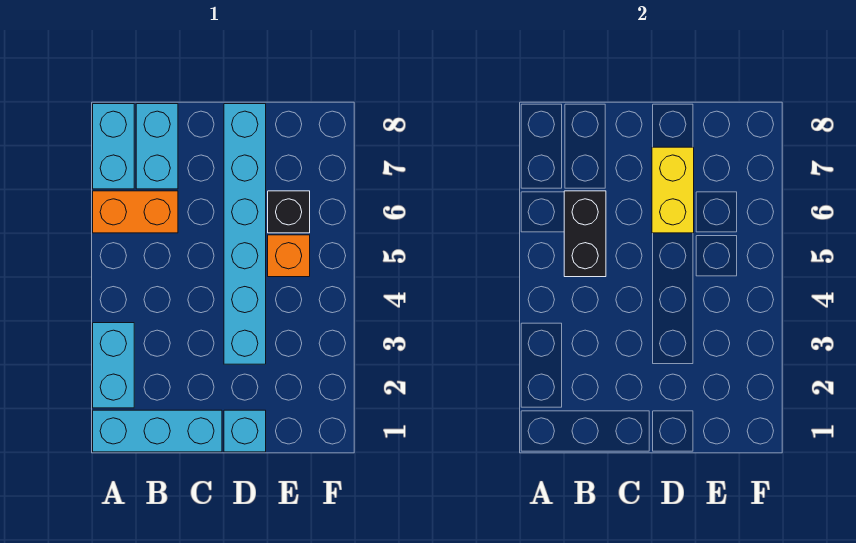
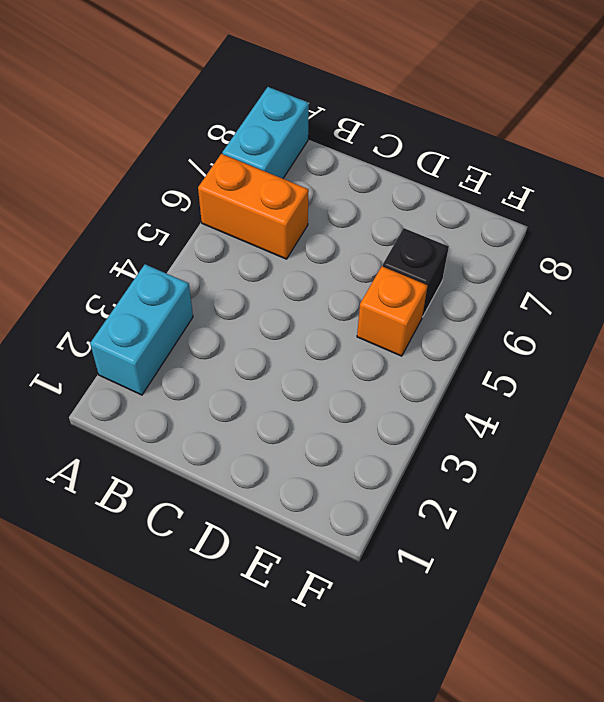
none -> cyan brick A1:C1 level 1
none -> cyan brick B7:B8 level 1

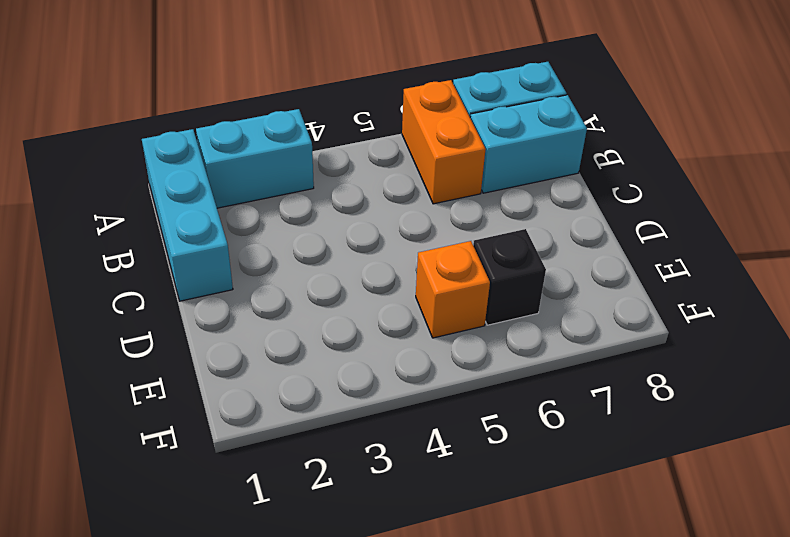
none -> cyan brick D1 level 1
none -> cyan brick D3:D8 level 1

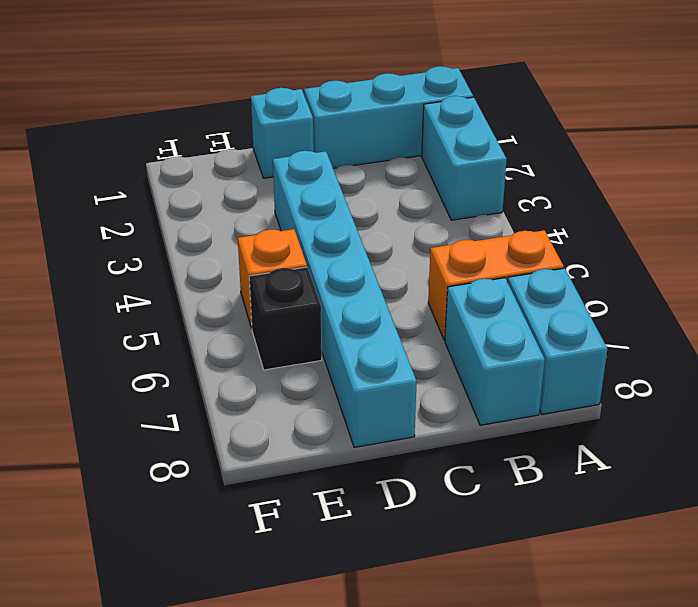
none -> black brick B5:B6 level 2
none -> yellow brick D6:D7 level 2

